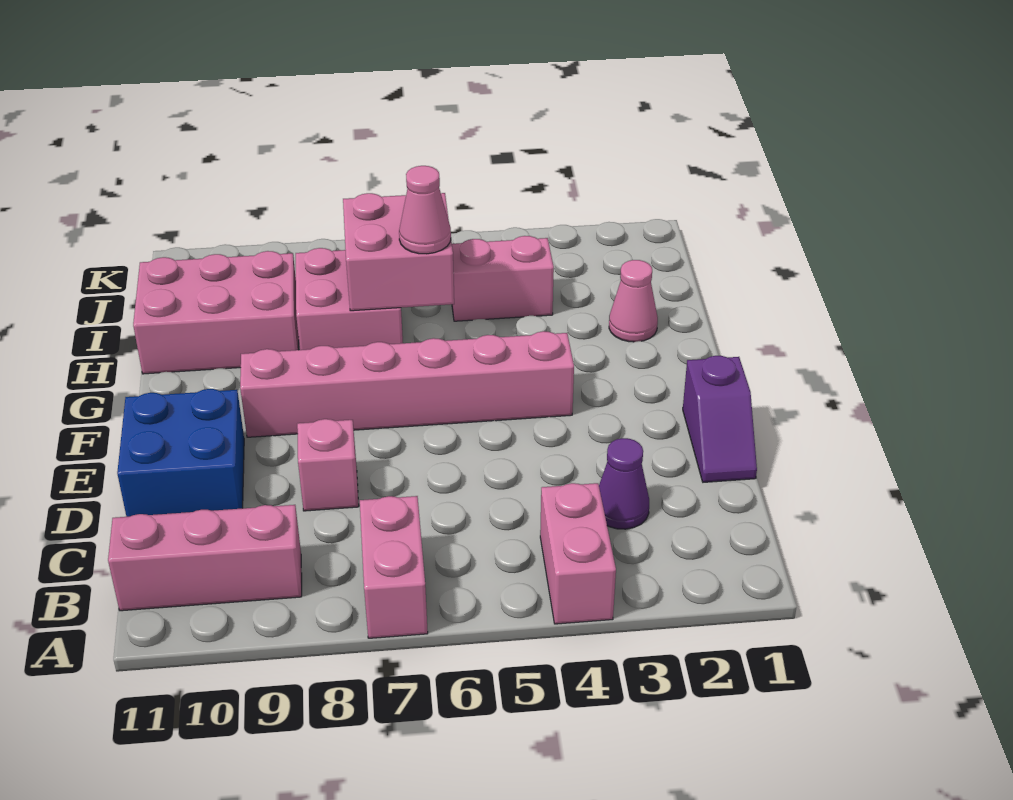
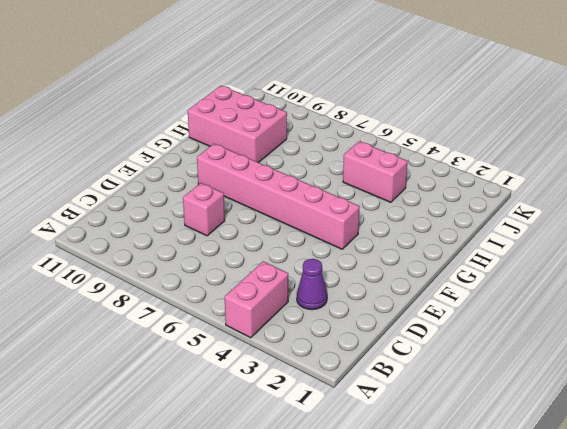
none -> pink brick A7:B7 level 1
none -> pink brick B9:B11 level 1
none -> purple slope D1:E1 level 1 top E

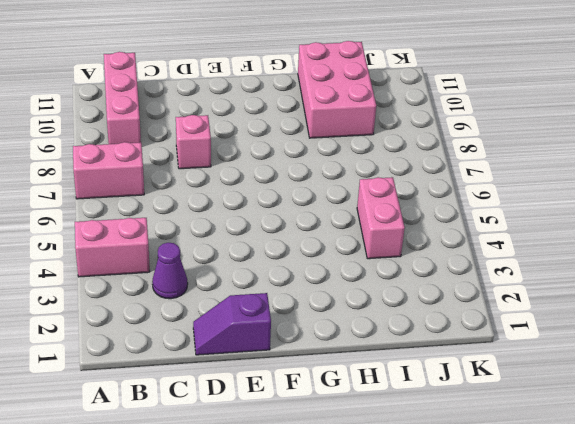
none -> blue brick D10:E11 level 1
none -> pink brick F4:F9 level 1
none -> pink cone H2 level 1

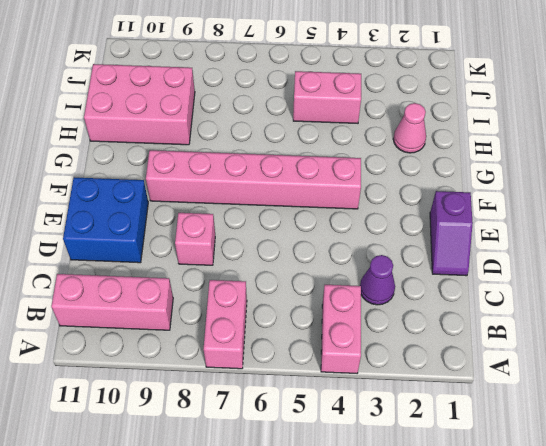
none -> pink brick H7:I8 level 1
none -> pink brick H6:I7 level 2
none -> pink cone H6 level 3

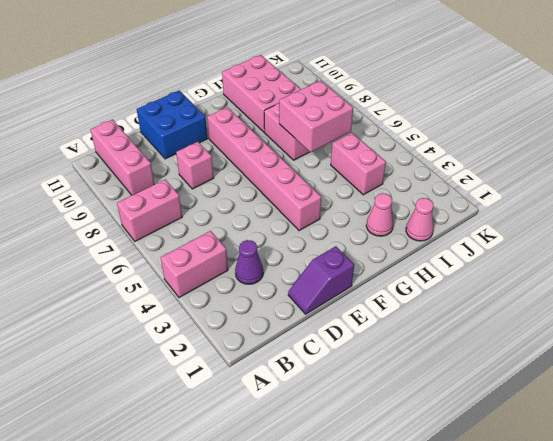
pink cone I1 level 1 -> pink cone H6 level 3

